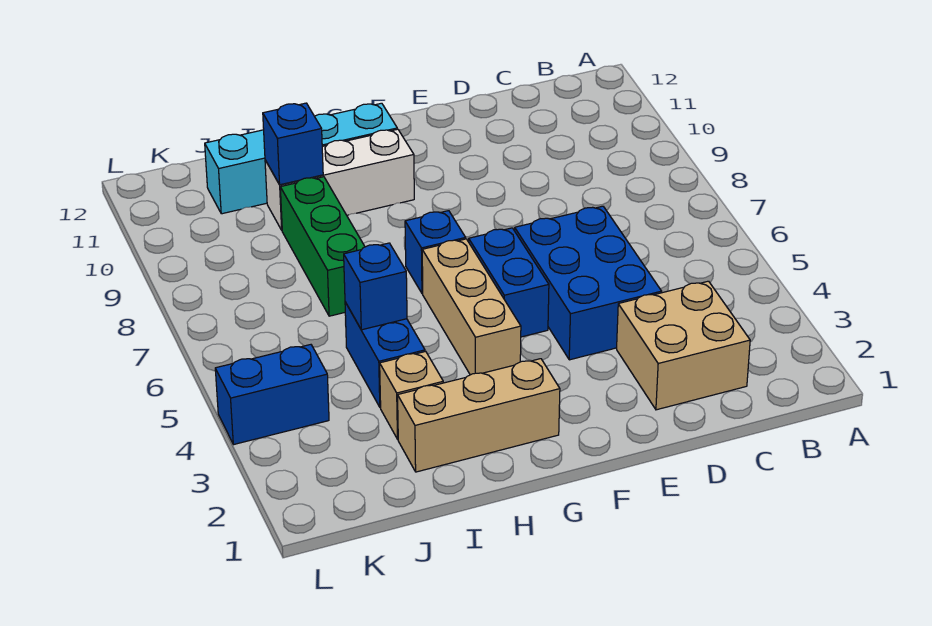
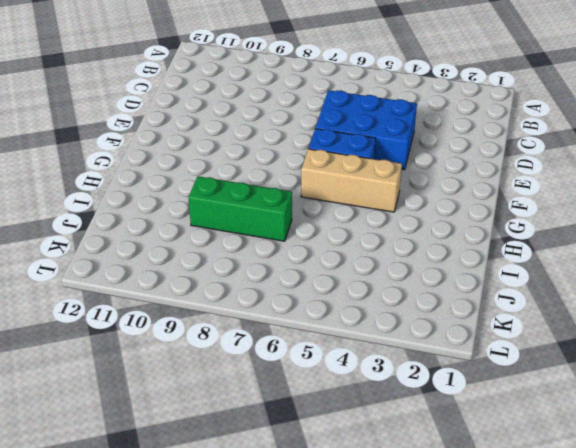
none -> tan brick C2:D3 level 1
none -> tan brick G2:I2 level 1
none -> blue brick G7 level 1

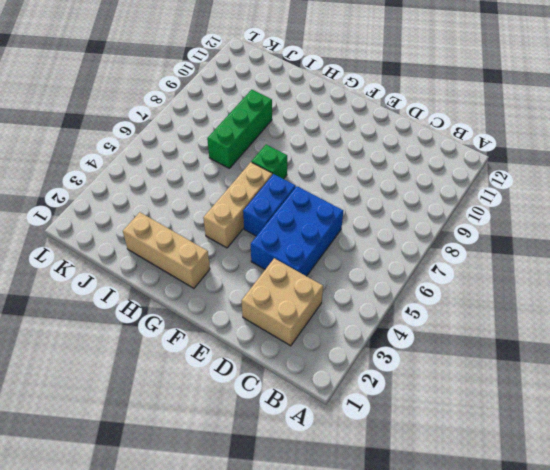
green brick G7 level 1 -> blue brick G7 level 1
none -> white brick G10:I10 level 1
none -> cyan brick G11:J11 level 1
none -> tan brick I3 level 1

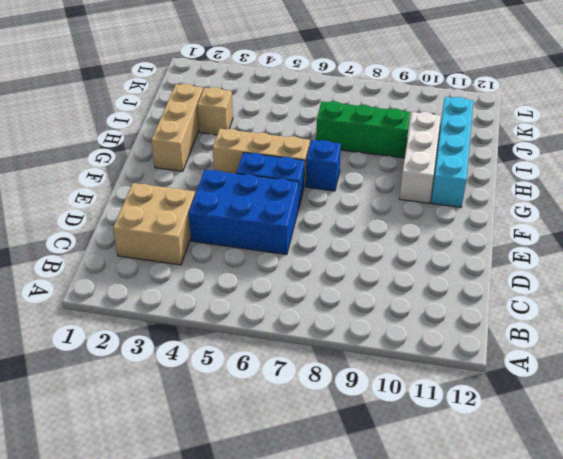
none -> blue brick I4:I5 level 1
none -> blue brick K4:L4 level 1
none -> blue brick I5 level 2

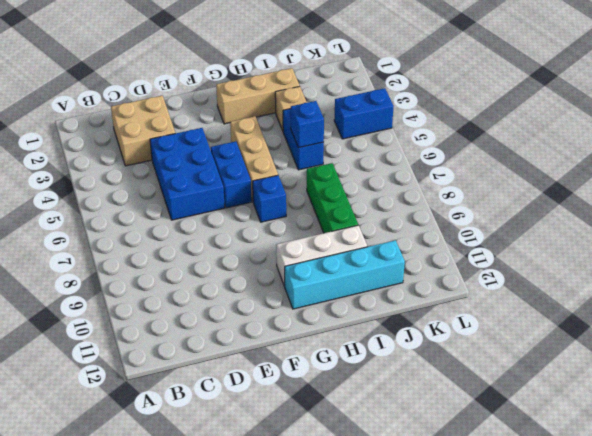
none -> blue brick I10 level 2

